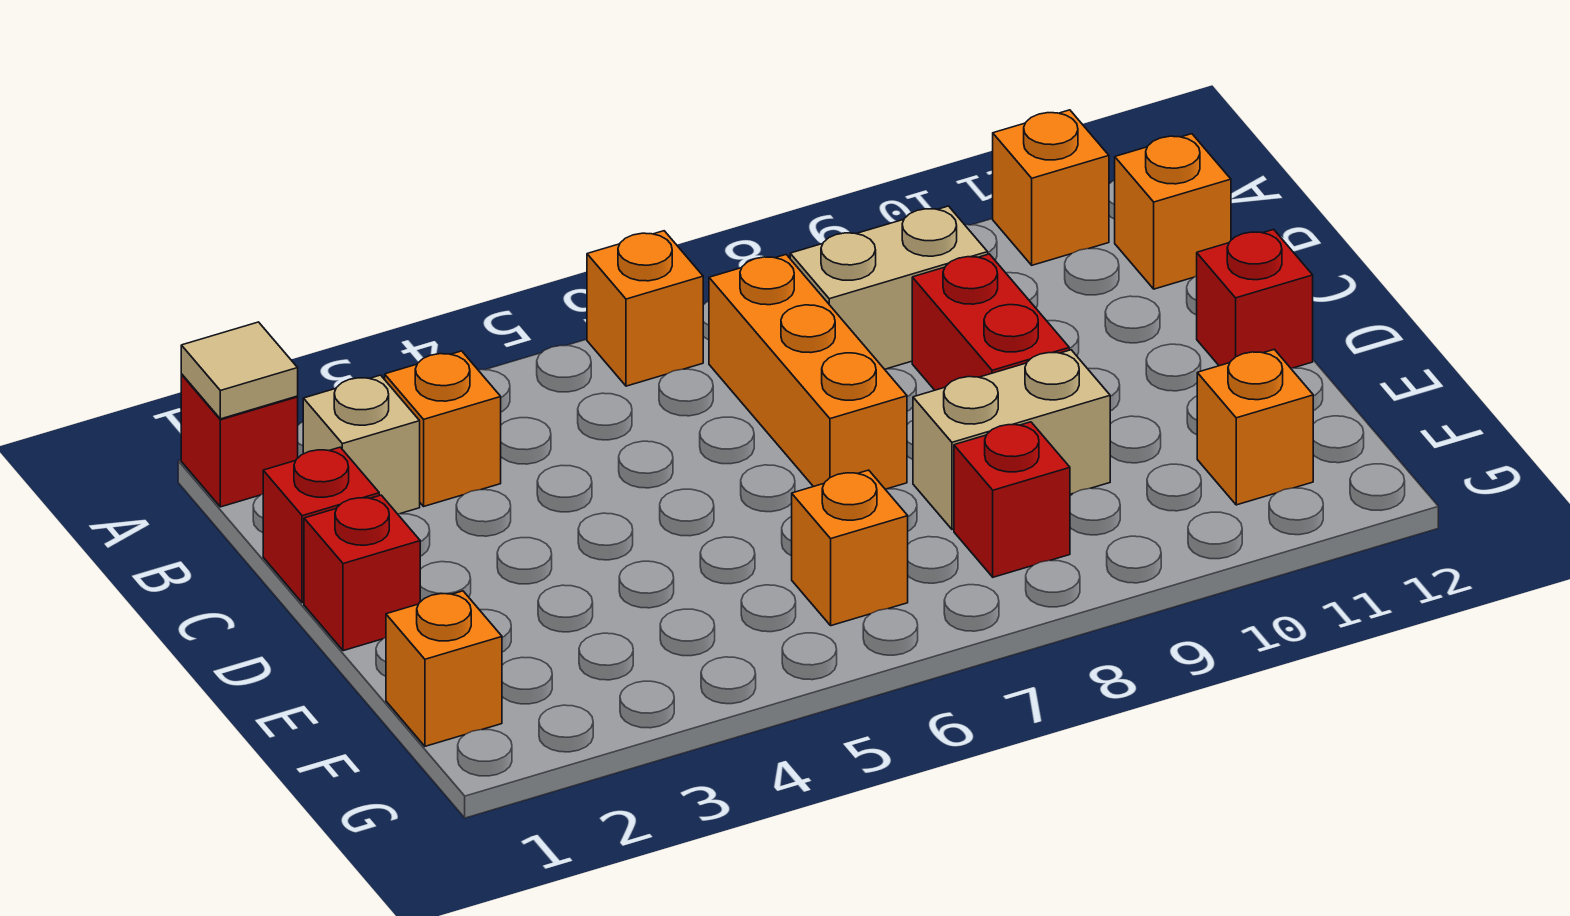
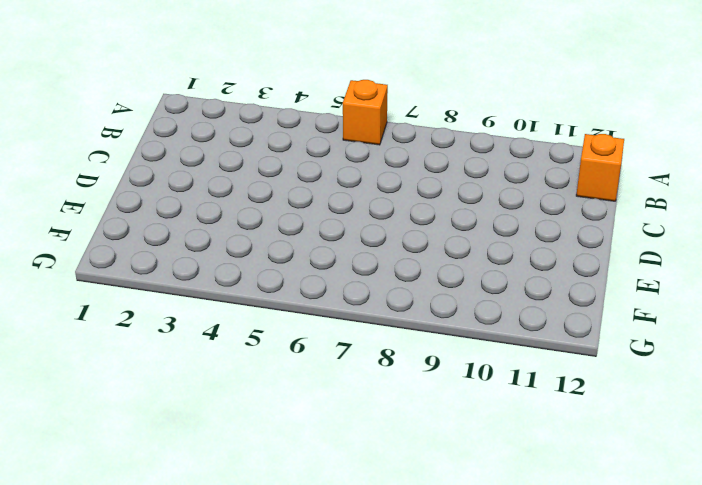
none -> red brick A1 level 1
none -> orange brick A11 level 1
none -> tan brick B2 level 1

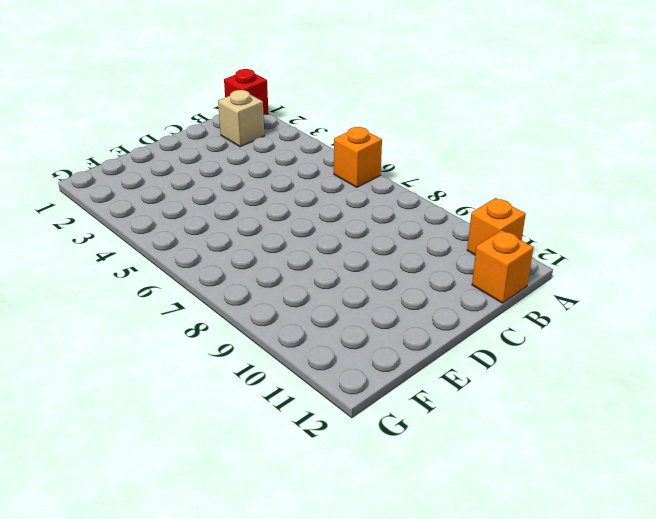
none -> orange brick B3 level 1
none -> orange brick B7:D7 level 1
none -> tan brick B8:B9 level 1

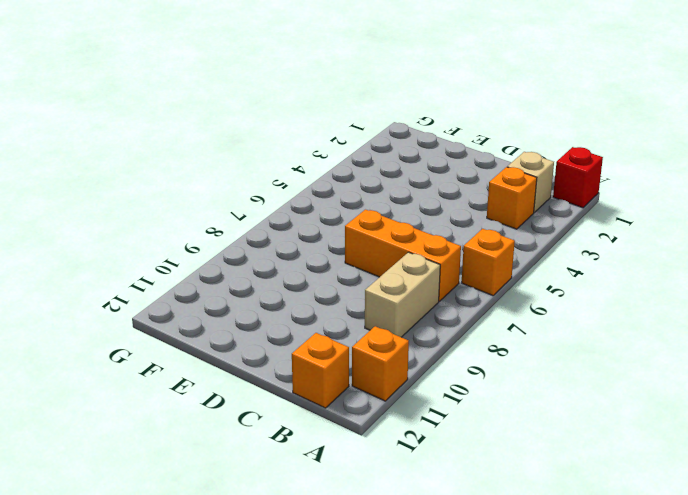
none -> red brick C1 level 1
none -> red brick C9:D9 level 1
none -> red brick D1 level 1

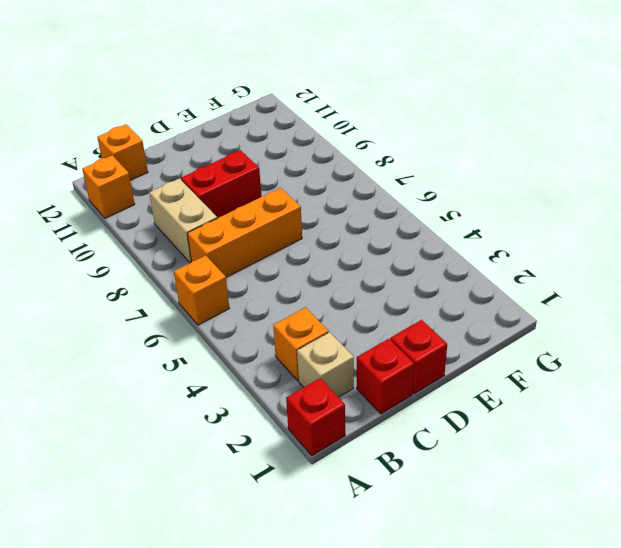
none -> red brick D12 level 1
none -> tan brick E8:E9 level 1
none -> orange brick F1 level 1

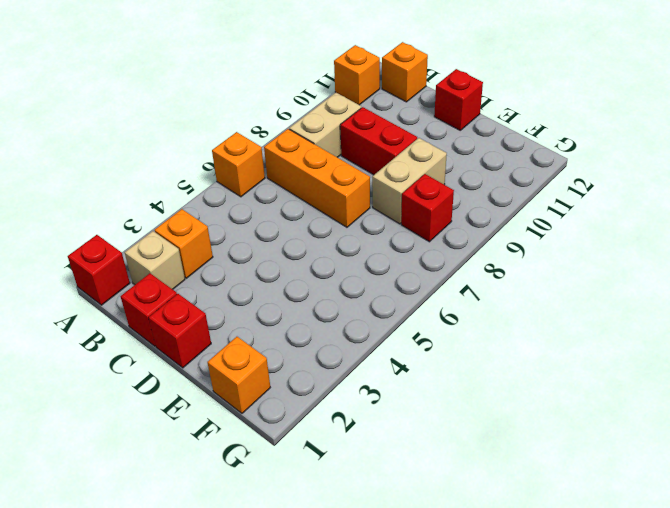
none -> orange brick F6 level 1
none -> orange brick F11 level 1
none -> tan tile A1 level 2

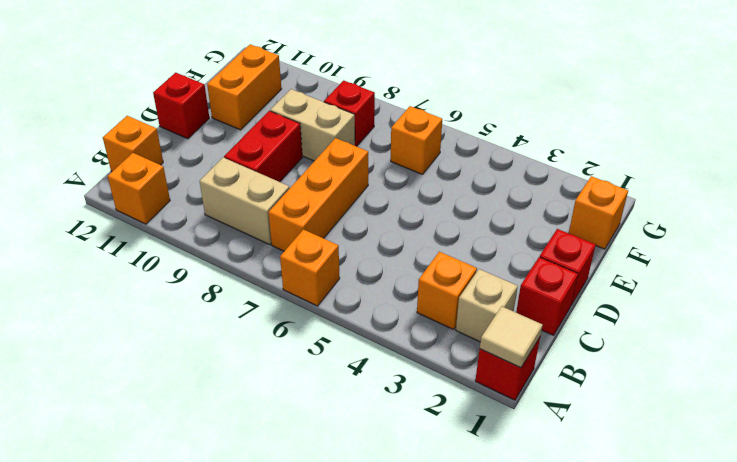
orange brick E11:F11 level 1 -> orange brick F11 level 1

